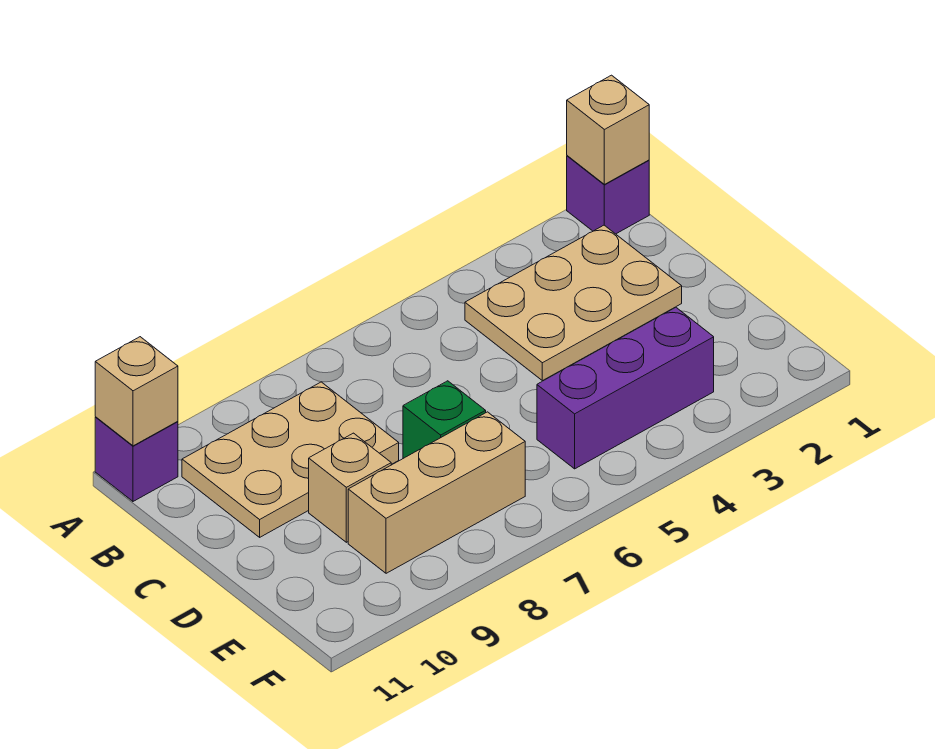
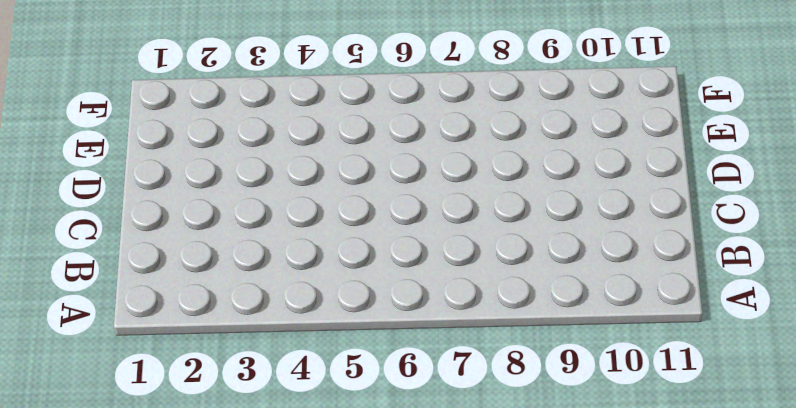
none -> purple brick A1 level 1
none -> purple brick A11 level 1

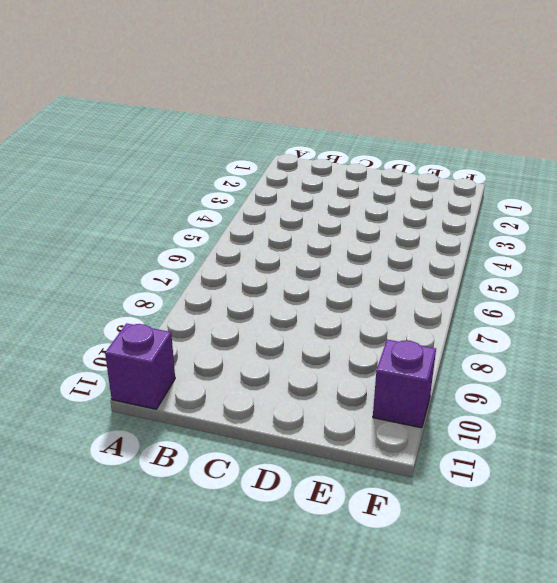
purple brick F10 level 1 -> purple brick A1 level 1
none -> tan plate B2:C4 level 1
none -> tan plate B8:C10 level 1

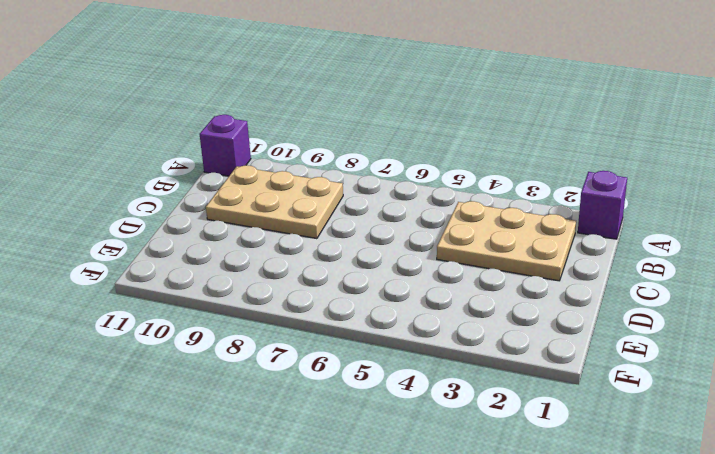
none -> green brick D7 level 1
none -> tan brick D9 level 1

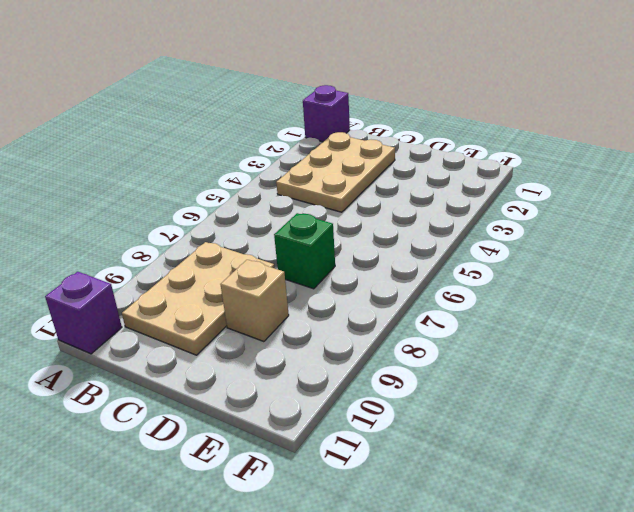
none -> purple brick E3:E5 level 1
none -> tan brick E7:E9 level 1

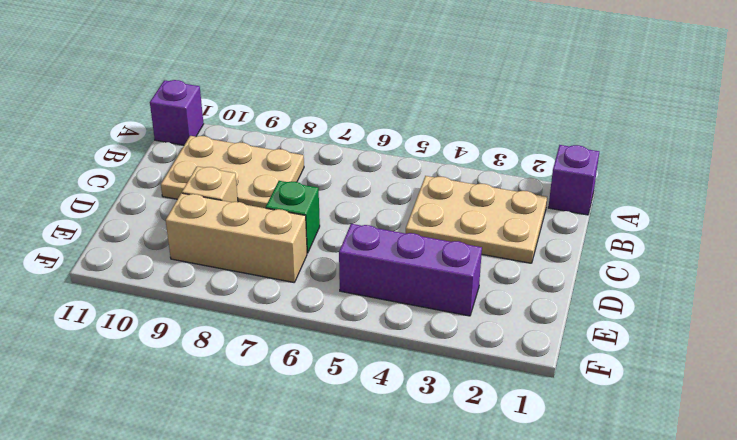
none -> tan brick A1 level 2
none -> tan brick A11 level 2

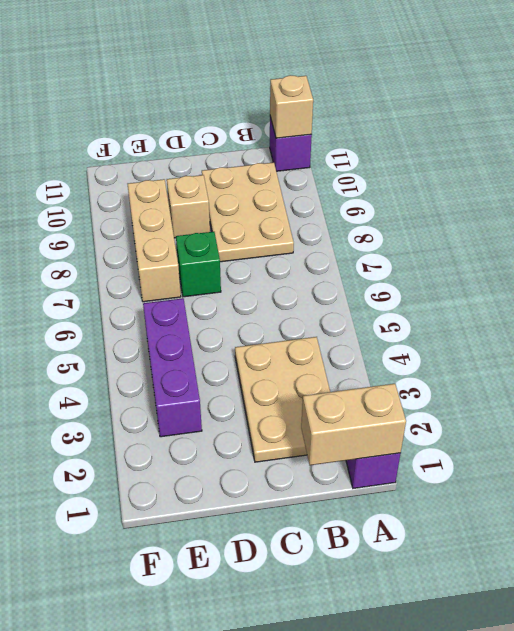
tan brick A1:B1 level 2 -> tan brick A1 level 2

